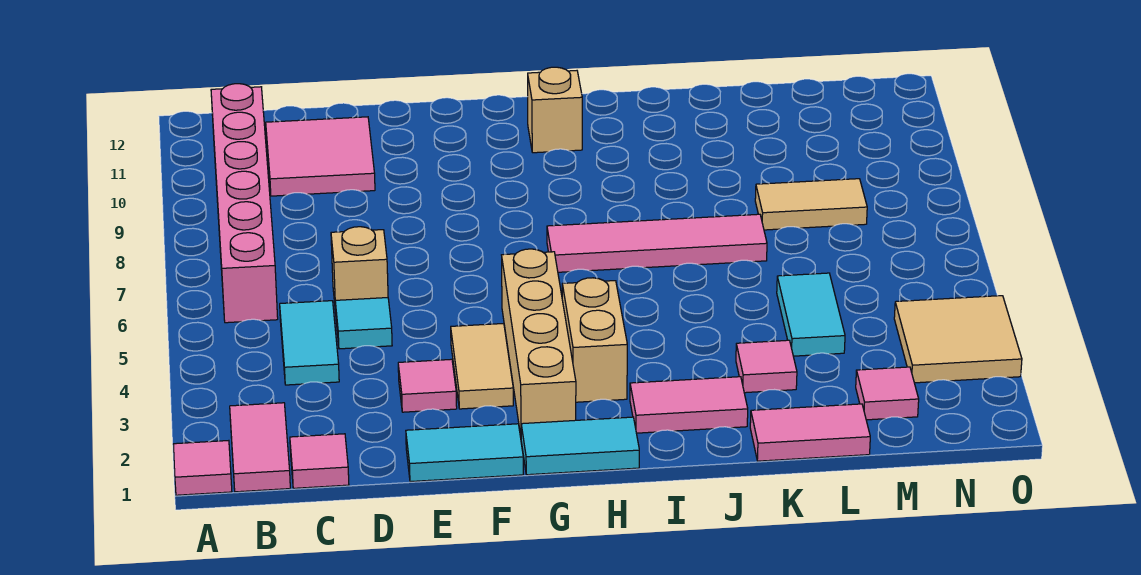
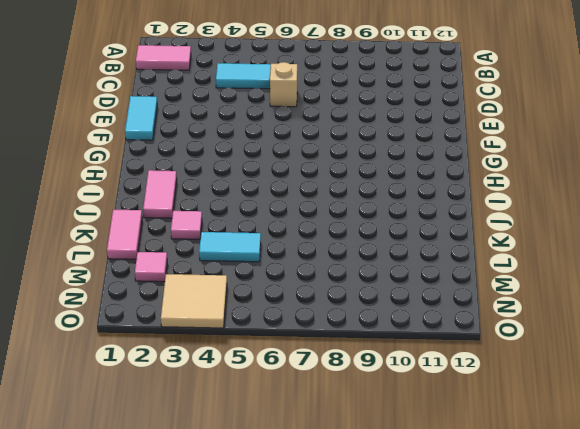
none -> pink tile A1 level 1
none -> pink brick B6:B11 level 1
none -> pink tile C1 level 1

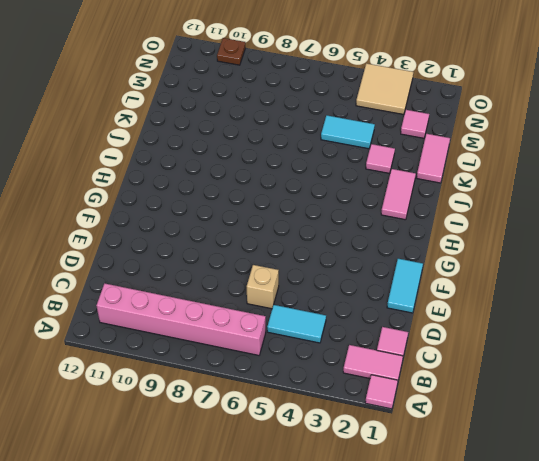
brown plate O10 level 1 -> none
none -> pink tile C10:D11 level 1
none -> cyan tile D5 level 1
none -> pink tile E3 level 1

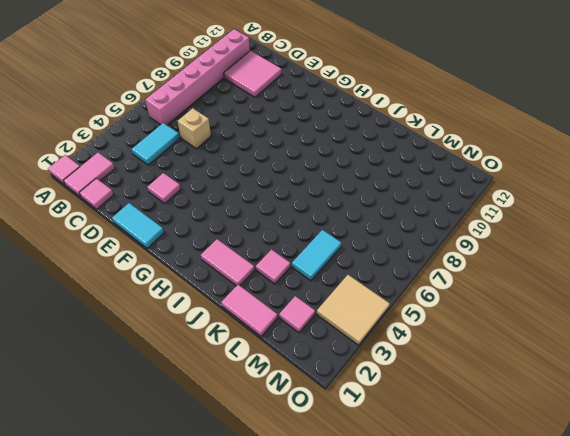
none -> cyan tile D5 level 1
none -> tan tile F3:F4 level 1
none -> cyan tile G1:H1 level 1

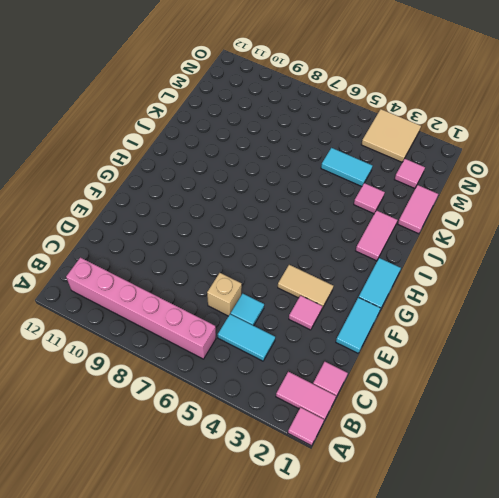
none -> pink tile C10:D11 level 1
none -> tan brick G2:G5 level 1
none -> tan brick H3:H4 level 1

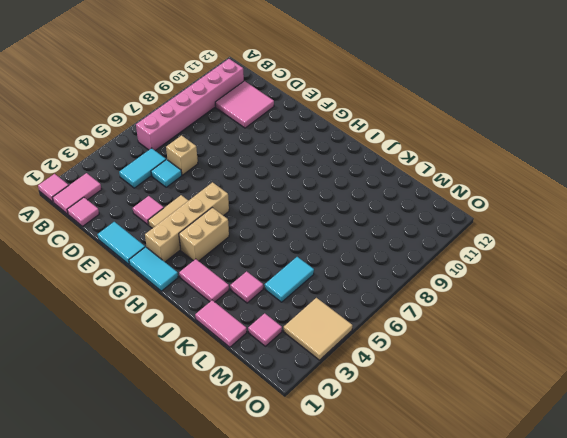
none -> pink tile H7:K7 level 1
none -> tan brick H11 level 1
none -> tan tile L8:M8 level 1

